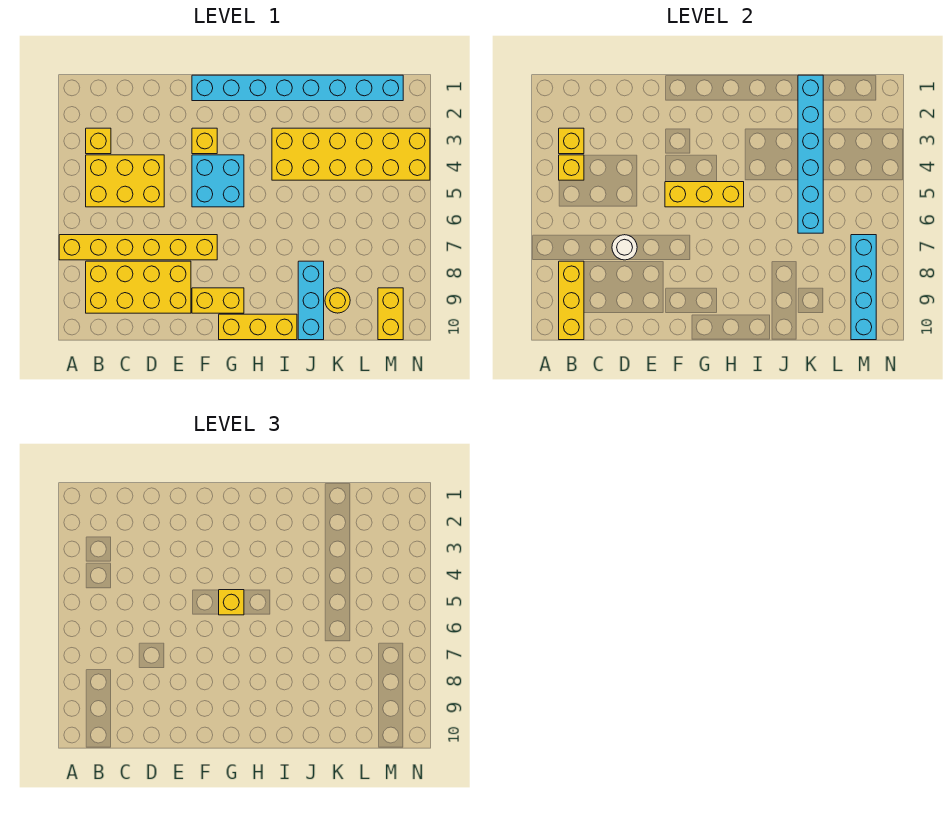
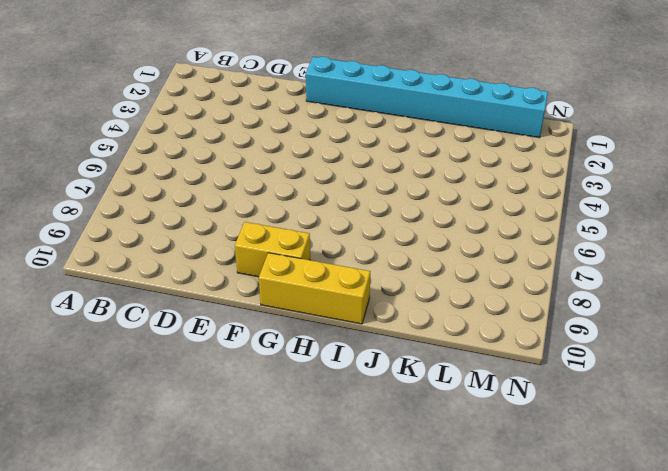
none -> yellow brick A7:F7 level 1
none -> yellow brick B3 level 1
none -> yellow brick B4:D5 level 1

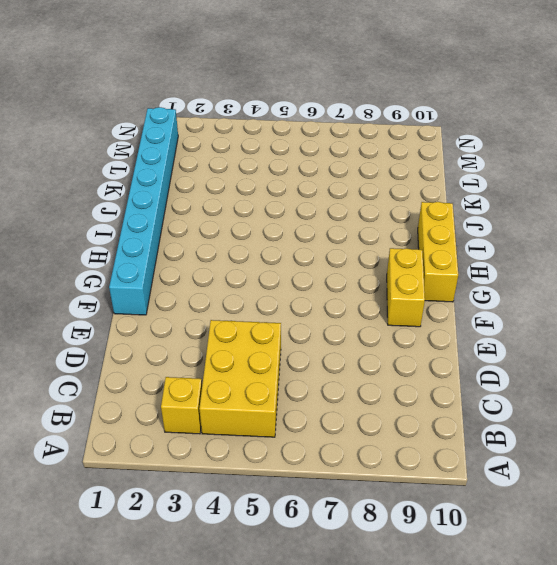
none -> yellow brick A7:F7 level 1
none -> yellow brick B8:E9 level 1
none -> yellow brick F3 level 1

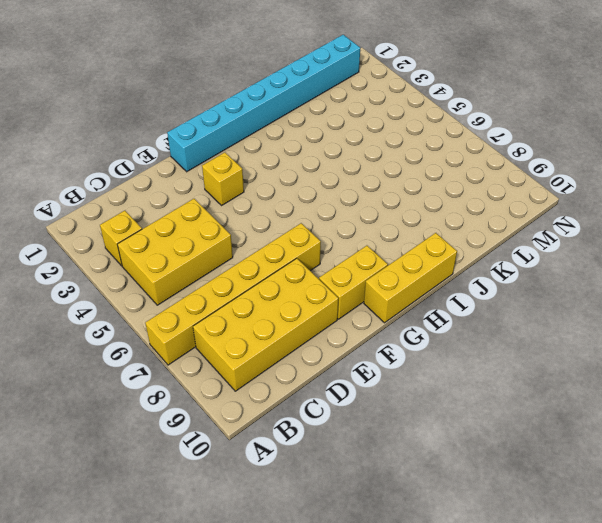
none -> cyan brick F4:G5 level 1
none -> yellow brick I3:N4 level 1
none -> cyan brick J8:J10 level 1

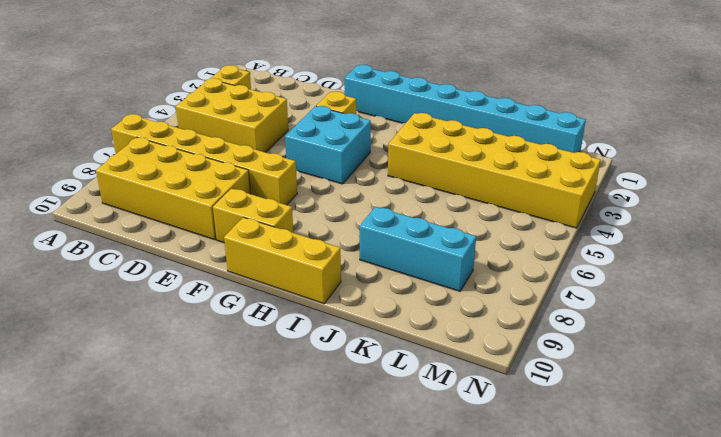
cyan brick J8:L8 level 1 -> cyan brick J8:J10 level 1
none -> yellow round brick K9 level 1
none -> yellow brick M9:M10 level 1
none -> yellow brick B3 level 2

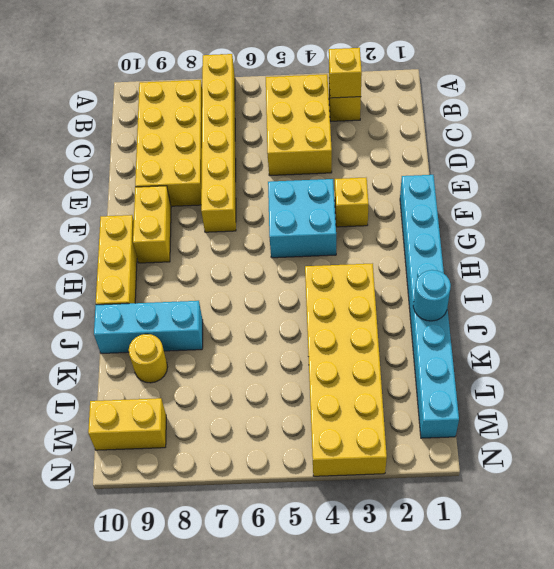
cyan round brick J1 level 2 -> none
none -> yellow brick B4 level 2
none -> yellow brick B8:B10 level 2
none -> white round brick D7 level 2

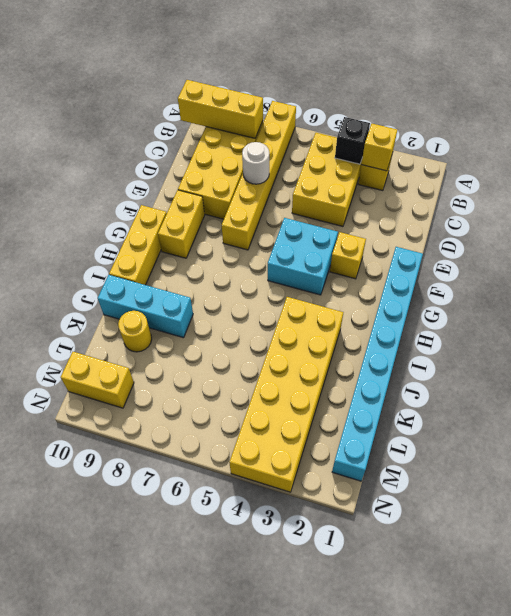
black brick B4 level 2 -> yellow brick B4 level 2
none -> yellow brick F5:H5 level 2
none -> cyan brick K1:K6 level 2
none -> cyan brick M7:M10 level 2

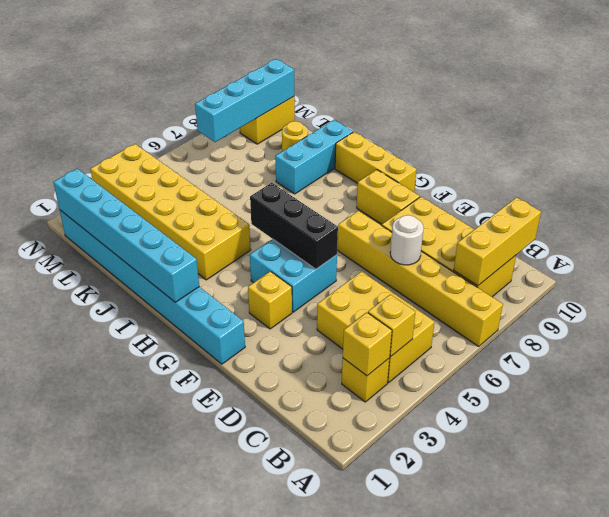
black brick F5:H5 level 2 -> yellow brick F5:H5 level 2
cyan brick H1:M1 level 2 -> cyan brick K1:K6 level 2
none -> yellow brick G5 level 3

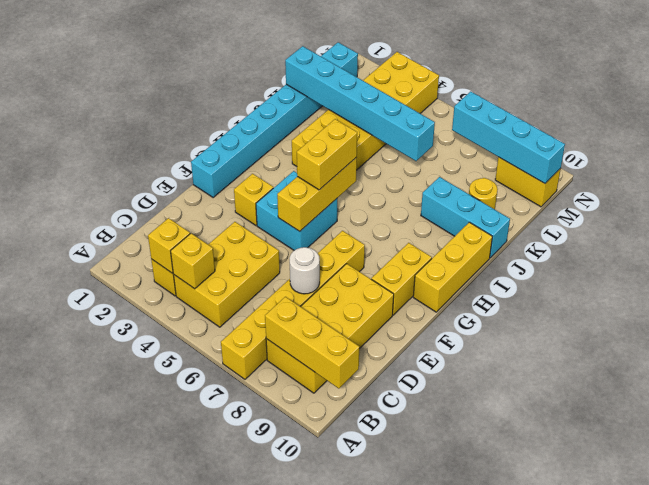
yellow brick G5:H5 level 3 -> yellow brick G5 level 3

